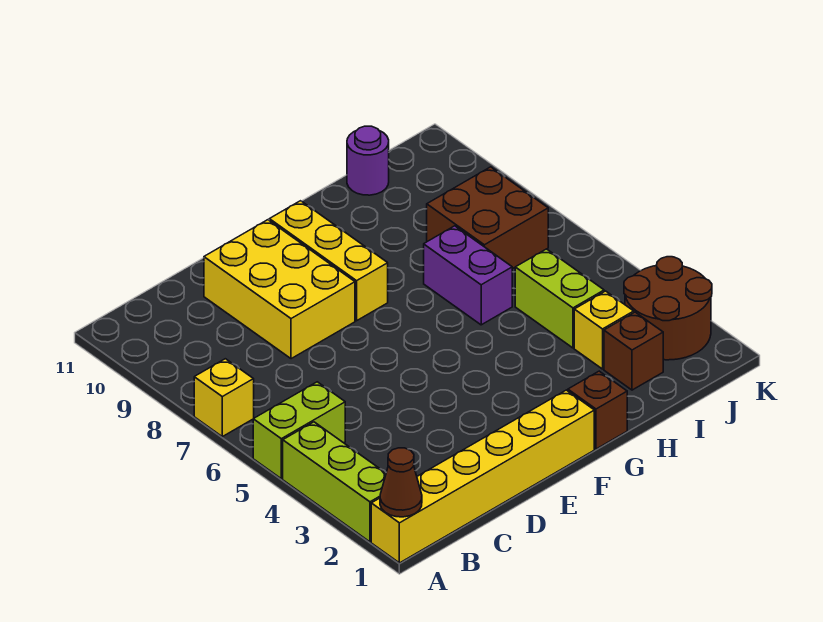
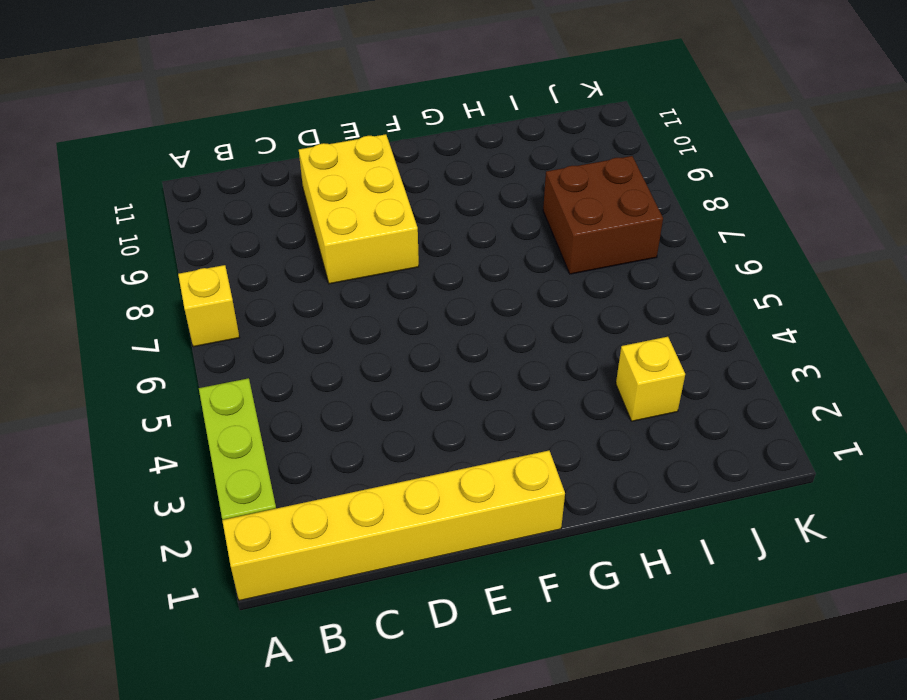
none -> lime brick A5:B5 level 1
none -> yellow brick F8:F10 level 1
none -> brown brick G1 level 1

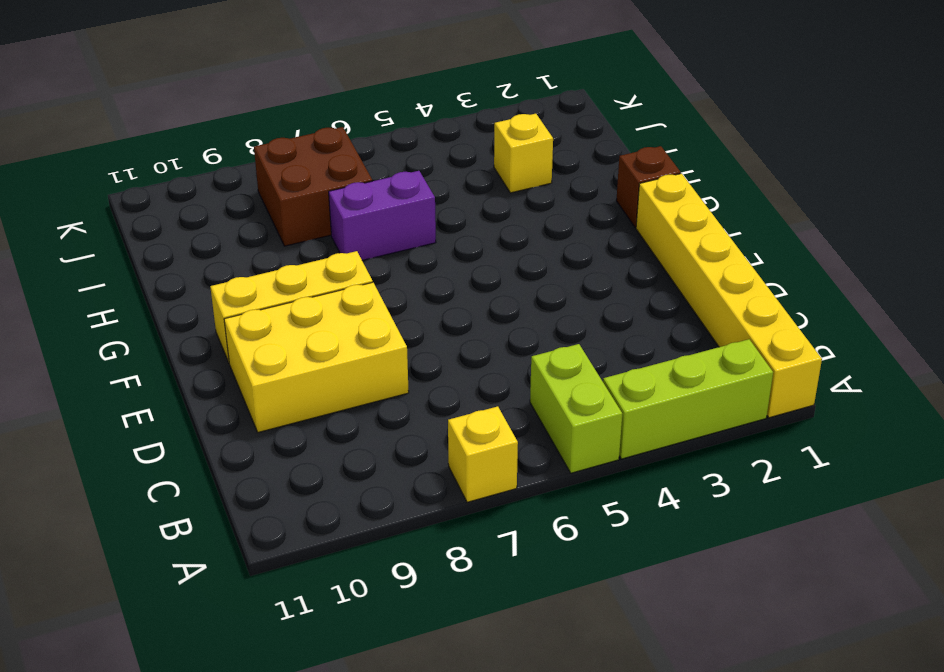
none -> brown brick I2 level 1
none -> lime brick I4:I5 level 1
none -> purple round brick I11 level 1

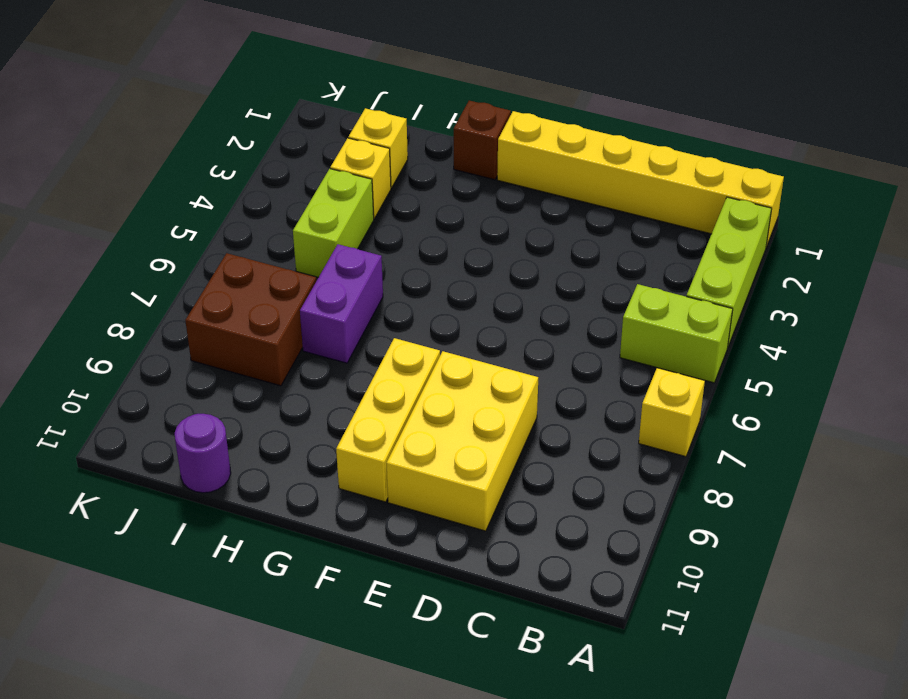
yellow brick I2 level 1 -> brown brick I2 level 1
none -> brown round brick J2:K3 level 1
none -> brown cone A1 level 2

